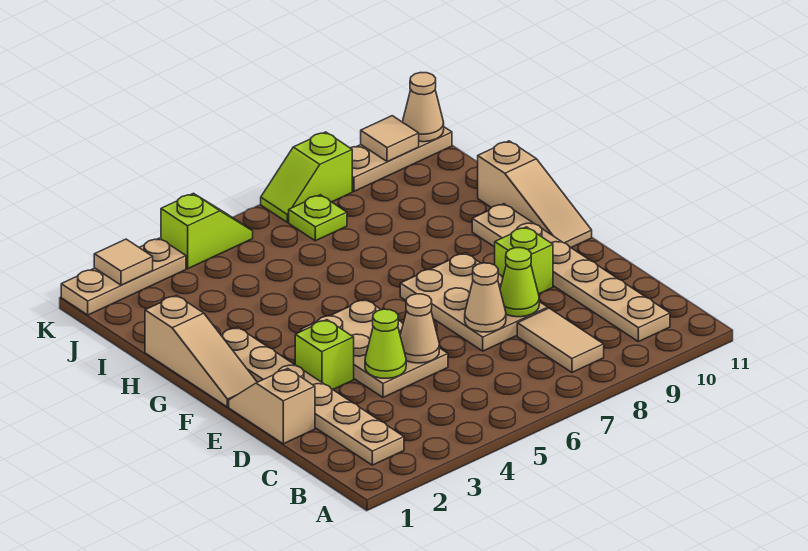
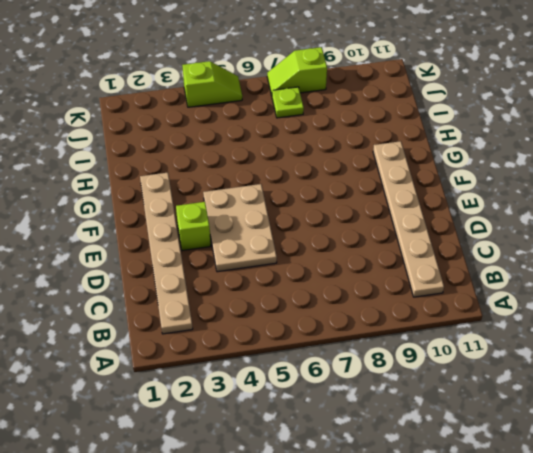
none -> tan tile B8:C8 level 1
none -> tan slope D1:E1 level 1 top D
none -> tan plate D7:F8 level 1

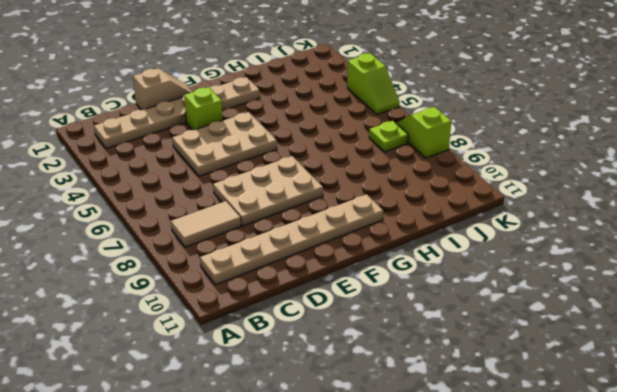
none -> lime brick E9 level 1
none -> tan slope F1:H1 level 1 top H
none -> tan slope F11:H11 level 1 top H

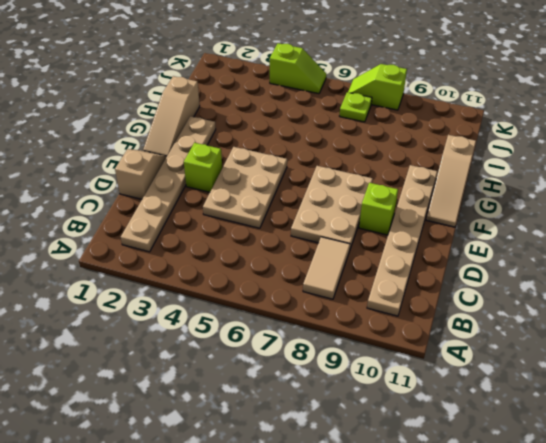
none -> tan plate K1:K3 level 1
none -> tan plate K9:K11 level 1
none -> lime cone D4 level 2

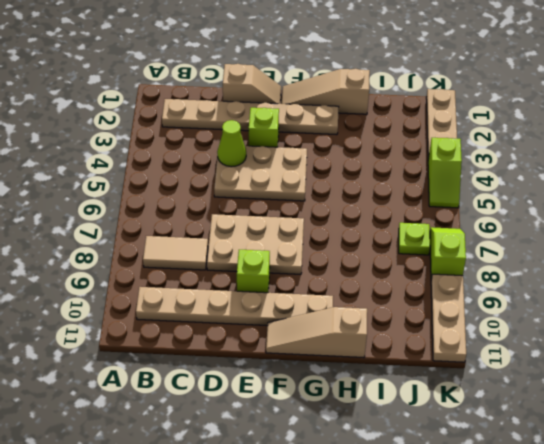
none -> tan cone D5 level 2
none -> tan cone D7 level 2
none -> lime cone D8 level 2

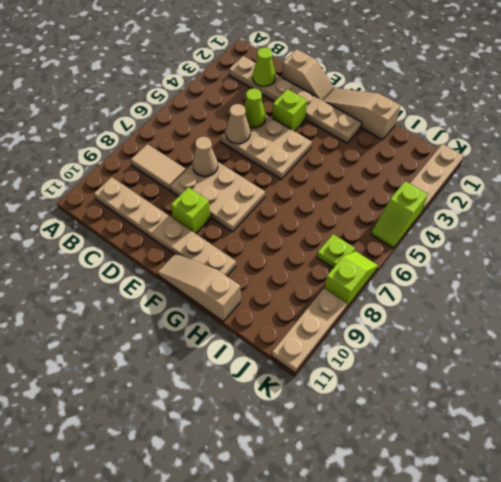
lime cone C2 level 2 -> lime cone D8 level 2
none -> tan tile K2 level 2
none -> tan tile K10 level 2
none -> tan cone K11 level 2

